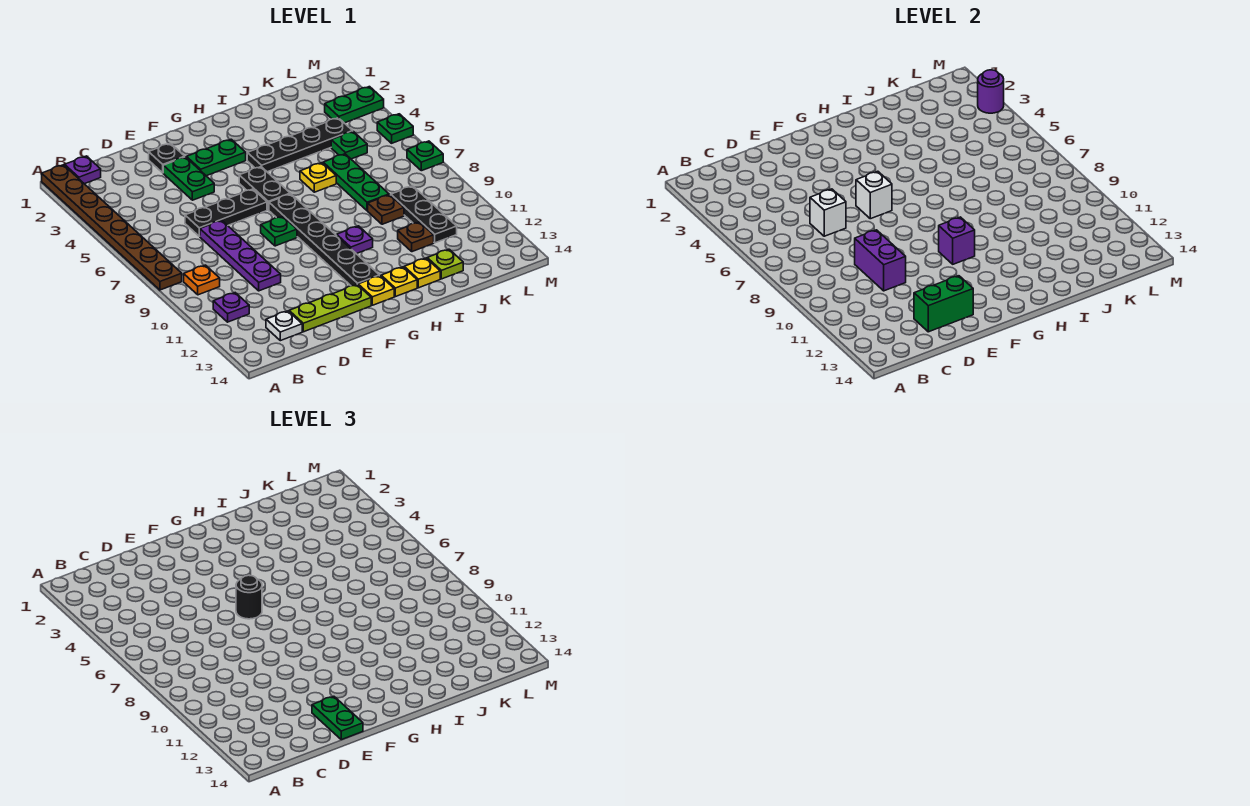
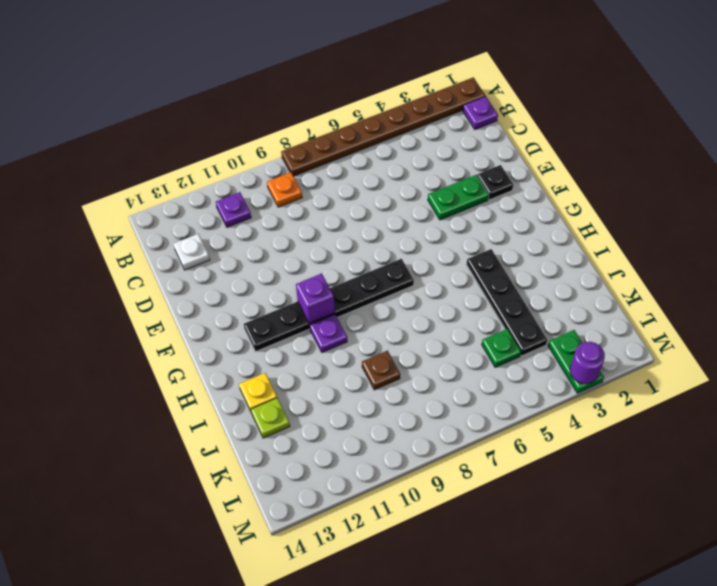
none -> black plate D6:F6 level 1
none -> purple plate D7:D10 level 1
none -> lime plate D13:F13 level 1
none -> green plate F3:G3 level 1

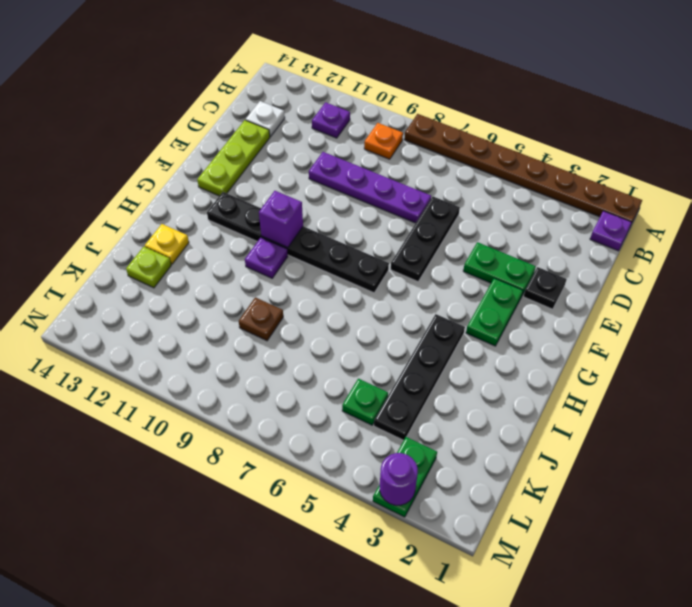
none -> green plate F8 level 1
none -> black plate G5:G6 level 1
none -> yellow plate G13 level 1
none -> yellow plate H13 level 1

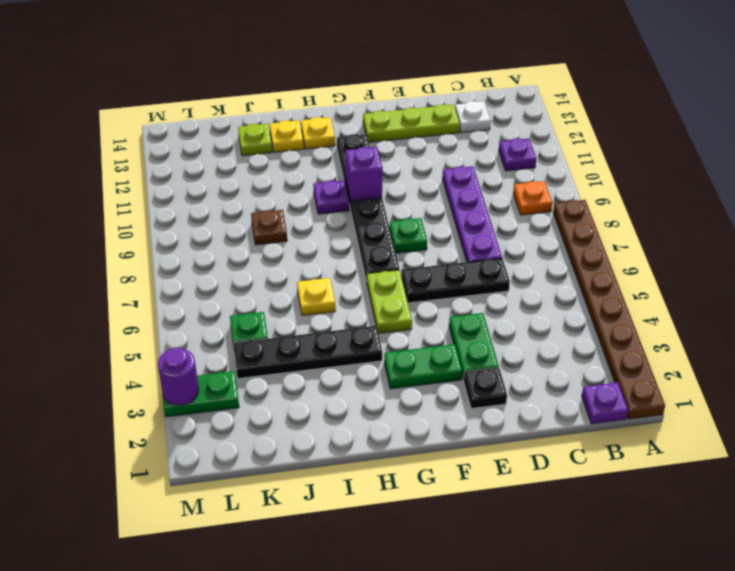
lime plate G5:G6 level 1 -> black plate G5:G6 level 1
none -> yellow plate G13 level 1
none -> green plate J6:J8 level 1
none -> brown plate J11 level 1
none -> black plate K9:K11 level 1

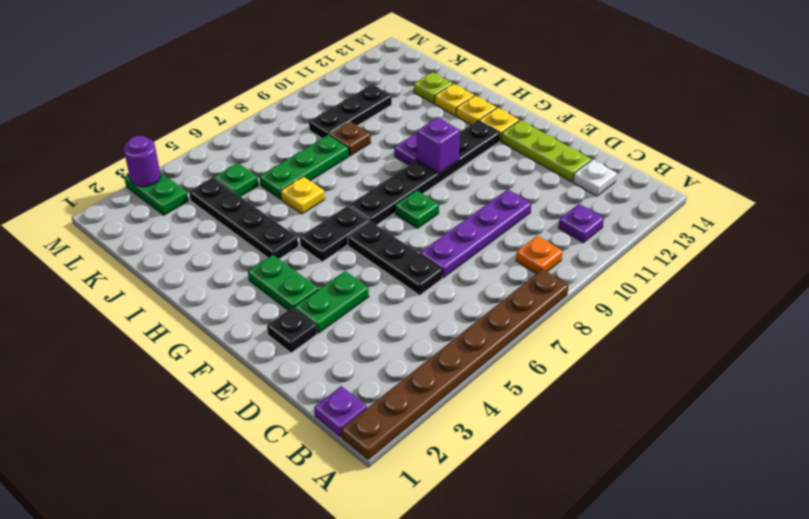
none -> brown plate J11 level 1
none -> green plate M5 level 1
none -> green plate M7 level 1
none -> white brick D6 level 2

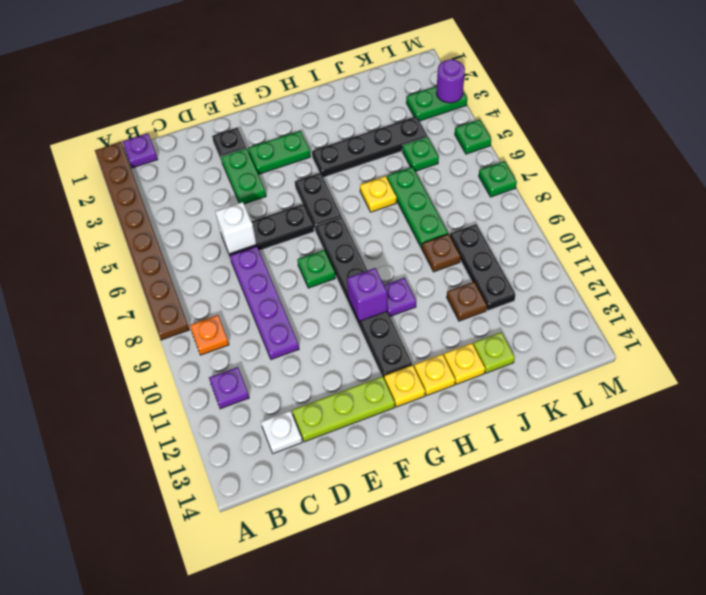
none -> purple brick D9:D10 level 2
none -> green brick D13:E13 level 2
none -> white brick F6 level 2
none -> green plate E13:E14 level 3

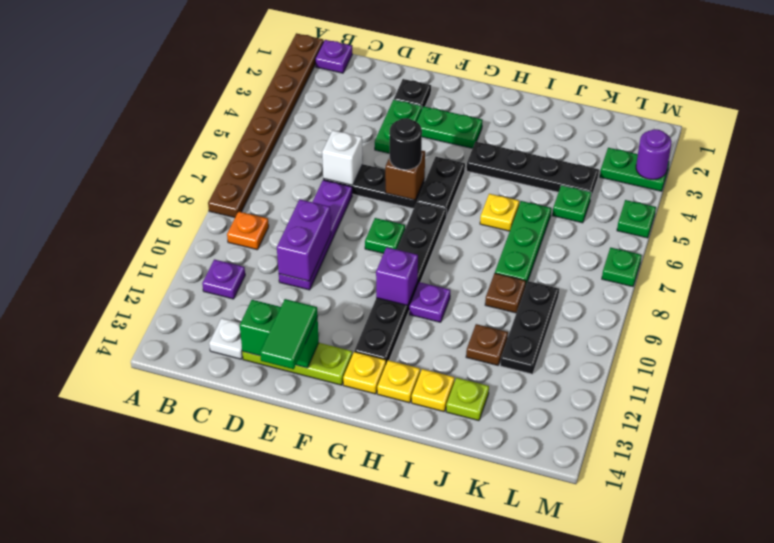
green tile E13:E14 level 3 -> green plate E13:E14 level 3
brown brick F6 level 2 -> white brick F6 level 2

